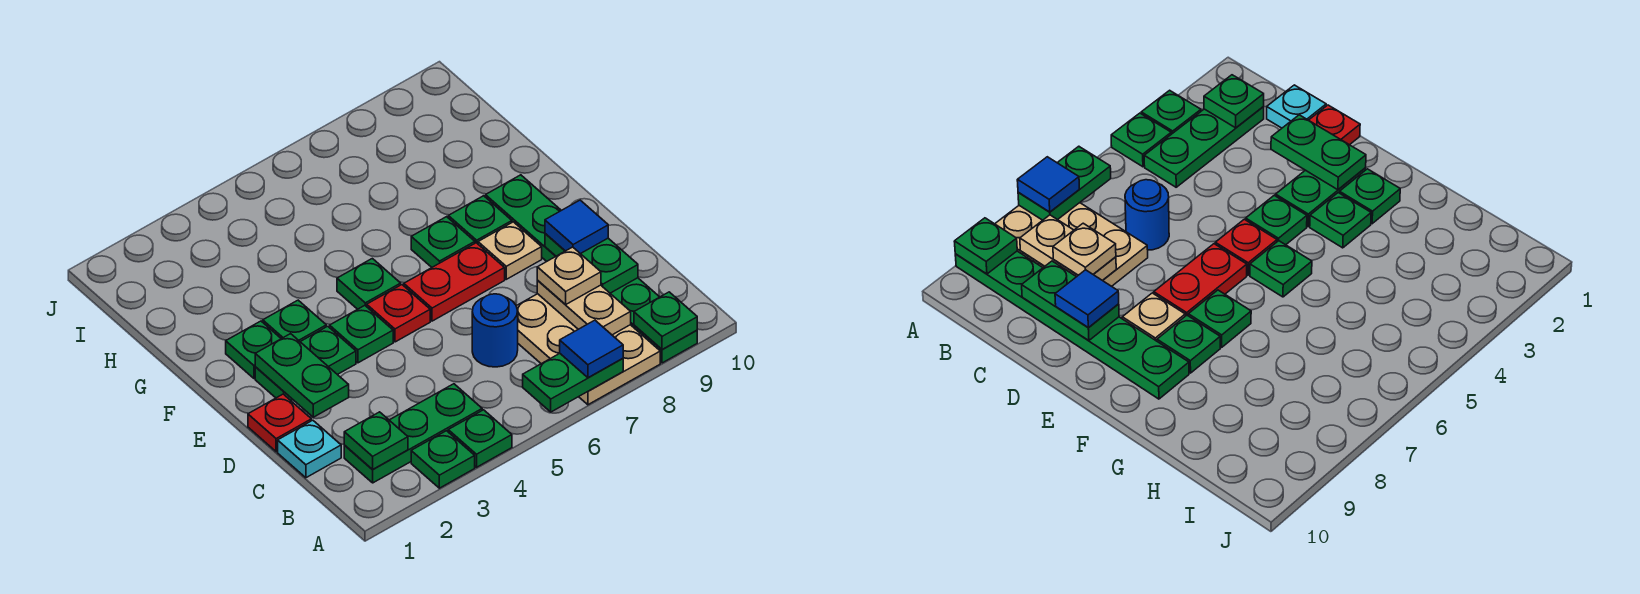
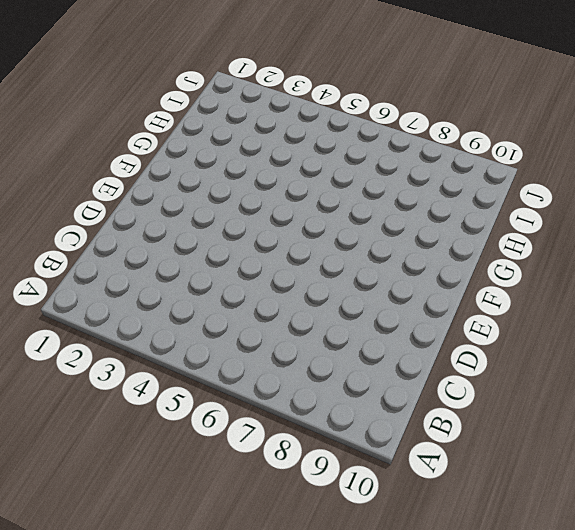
none -> green plate A3 level 1
none -> green plate A4 level 1
none -> tan plate A7:C8 level 1

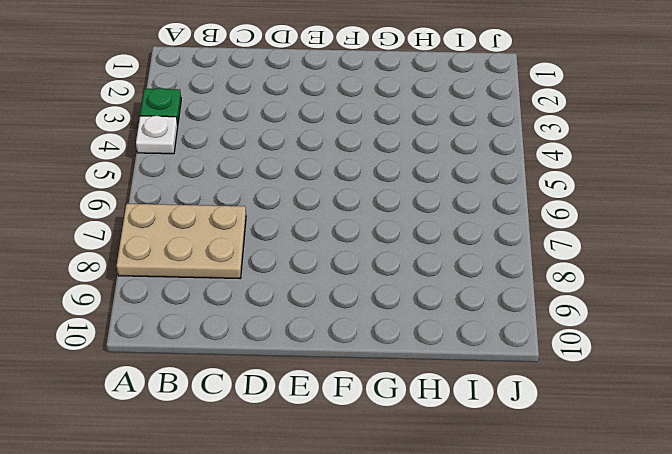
white plate A4 level 1 -> green plate A4 level 1
none -> green plate A9:F9 level 1
none -> green plate B2:B4 level 1
none -> cyan plate C1 level 1

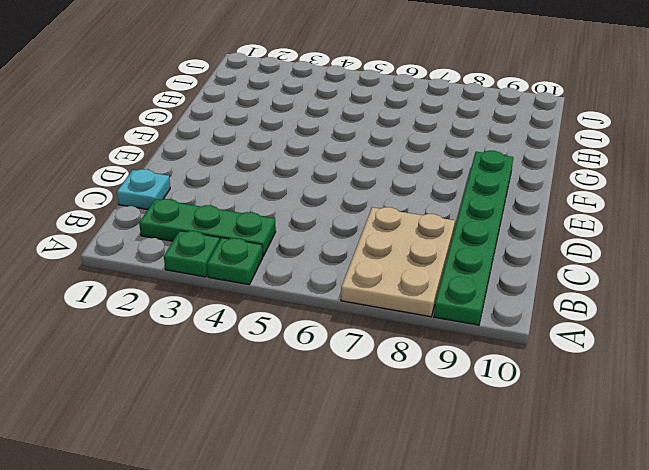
none -> blue round brick C6 level 1
none -> red plate D1 level 1
none -> green plate E2:E3 level 1

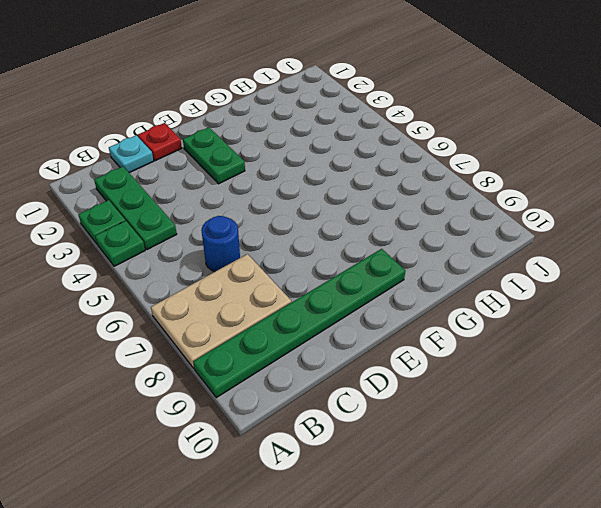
none -> green plate E4 level 1
none -> red plate E5 level 1
none -> red plate E6:E7 level 1

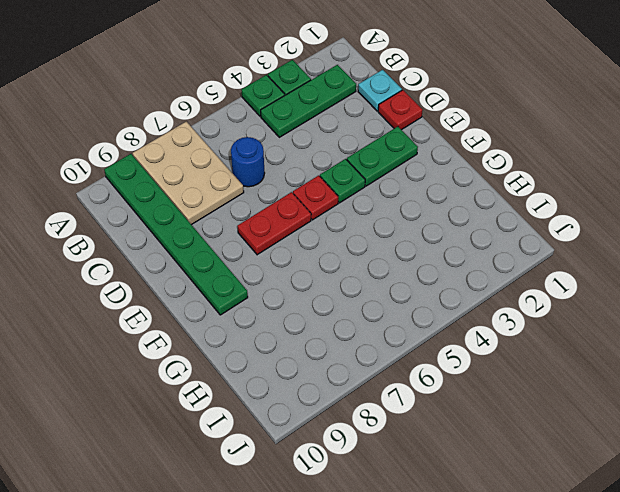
none -> tan plate E8 level 1
none -> green plate F2 level 1
none -> green plate F3 level 1

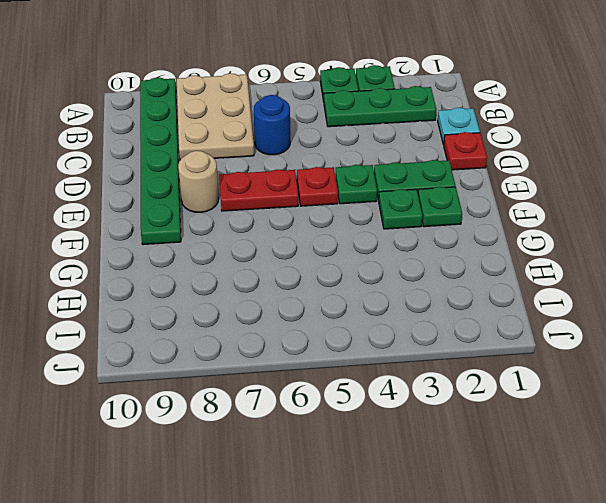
tan round brick E8 level 1 -> tan plate E8 level 1
none -> green plate F5 level 1
none -> green plate F7 level 1
none -> green plate F8 level 1

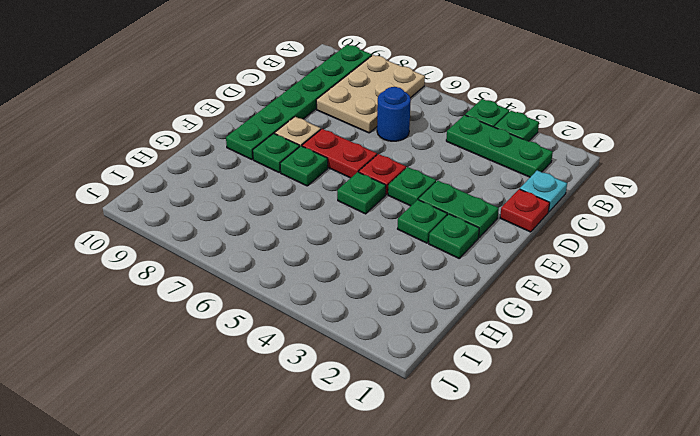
none -> green plate A6:A7 level 2
none -> green plate A9 level 2
none -> green plate B2 level 2

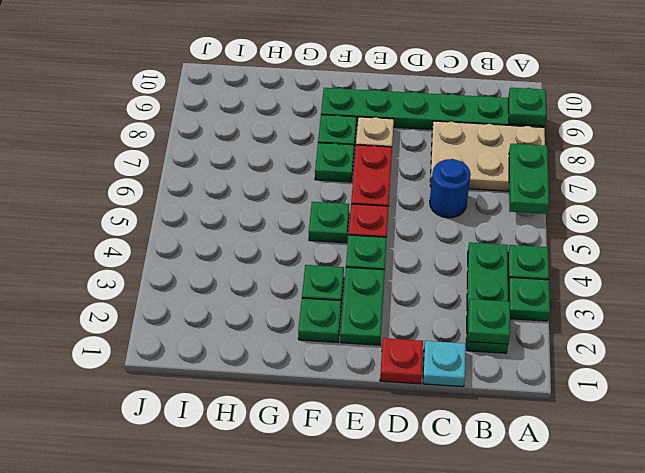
none -> tan plate B8:C8 level 2
none -> green plate C9:D9 level 2
none -> green plate D2:E2 level 2

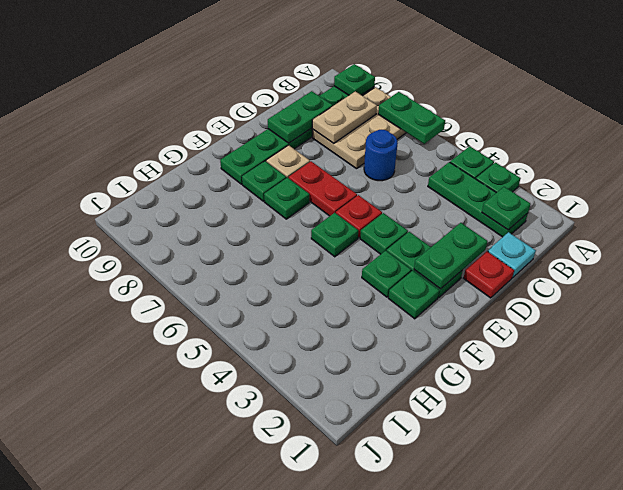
none -> blue tile A7 level 3
none -> tan plate C8 level 3
none -> blue tile D9 level 3

